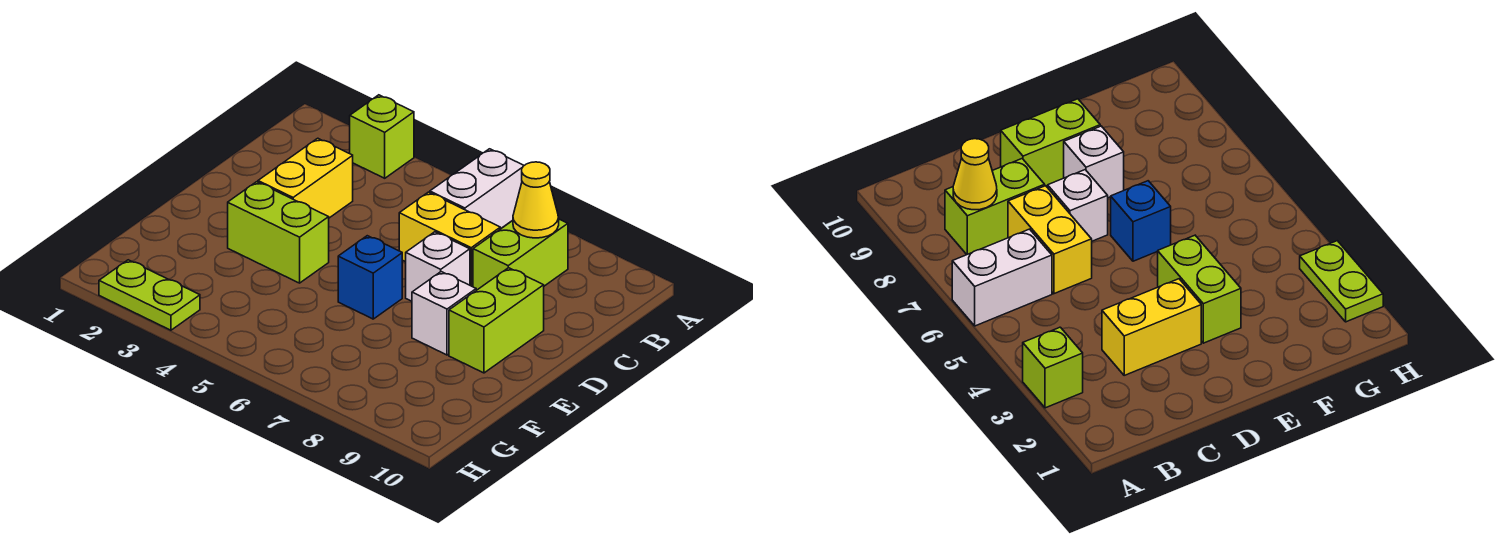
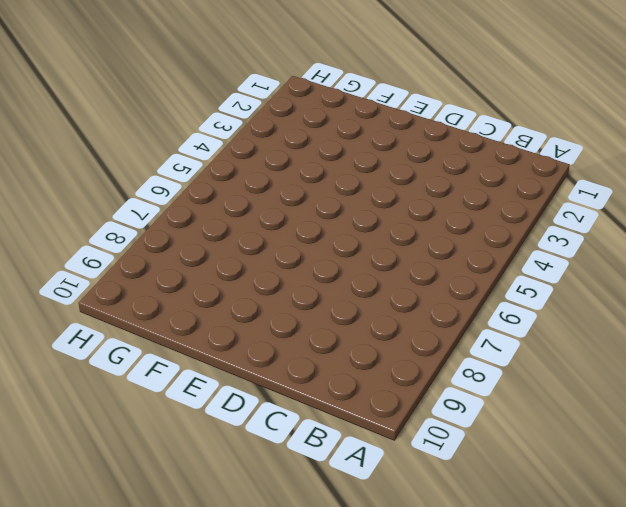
none -> lime brick A3 level 1
none -> white brick A6:B6 level 1
none -> lime brick B8:C8 level 1

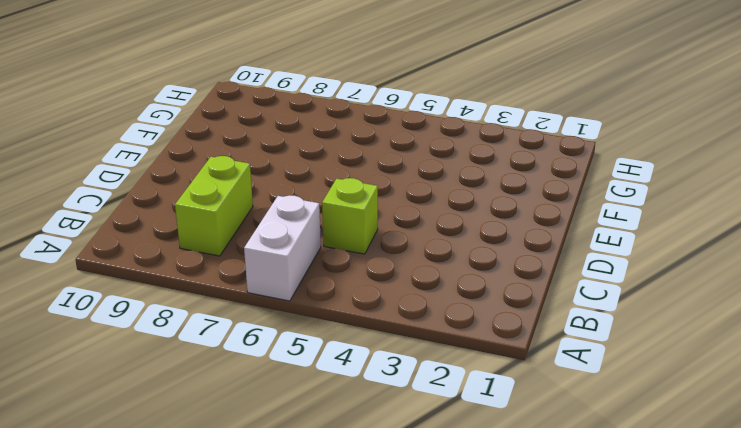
lime brick C5 level 1 -> lime brick A3 level 1
none -> yellow brick C3:D3 level 1
none -> yellow brick C6:C7 level 1
none -> white brick D7 level 1

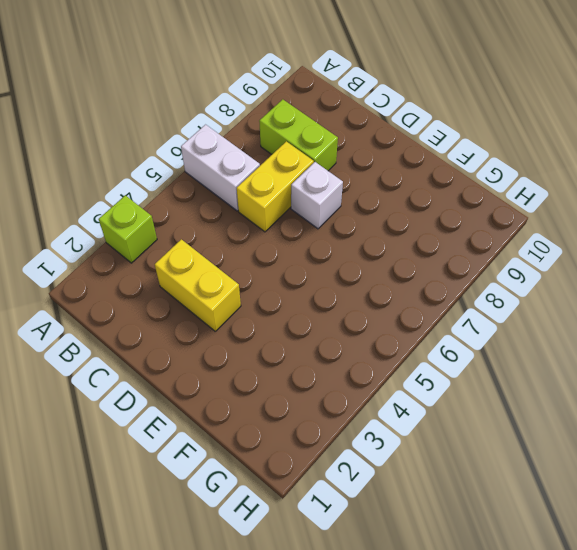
none -> lime brick D9:E9 level 1
none -> lime brick E3:E4 level 1
none -> blue brick E6 level 1

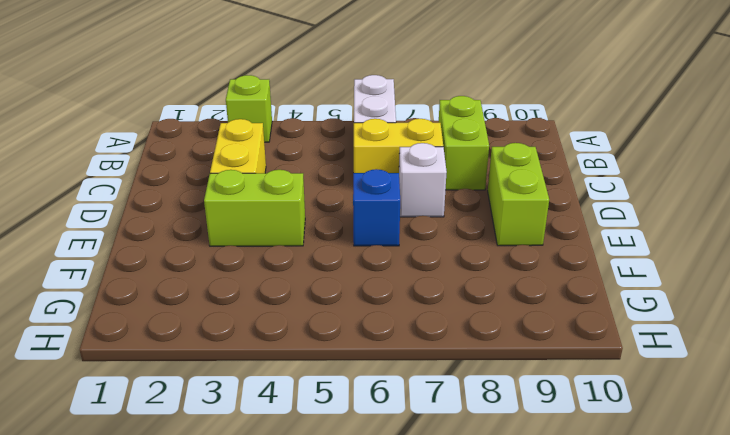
none -> white brick E8 level 1
none -> lime plate H2:H3 level 1
none -> yellow cone B8 level 2

